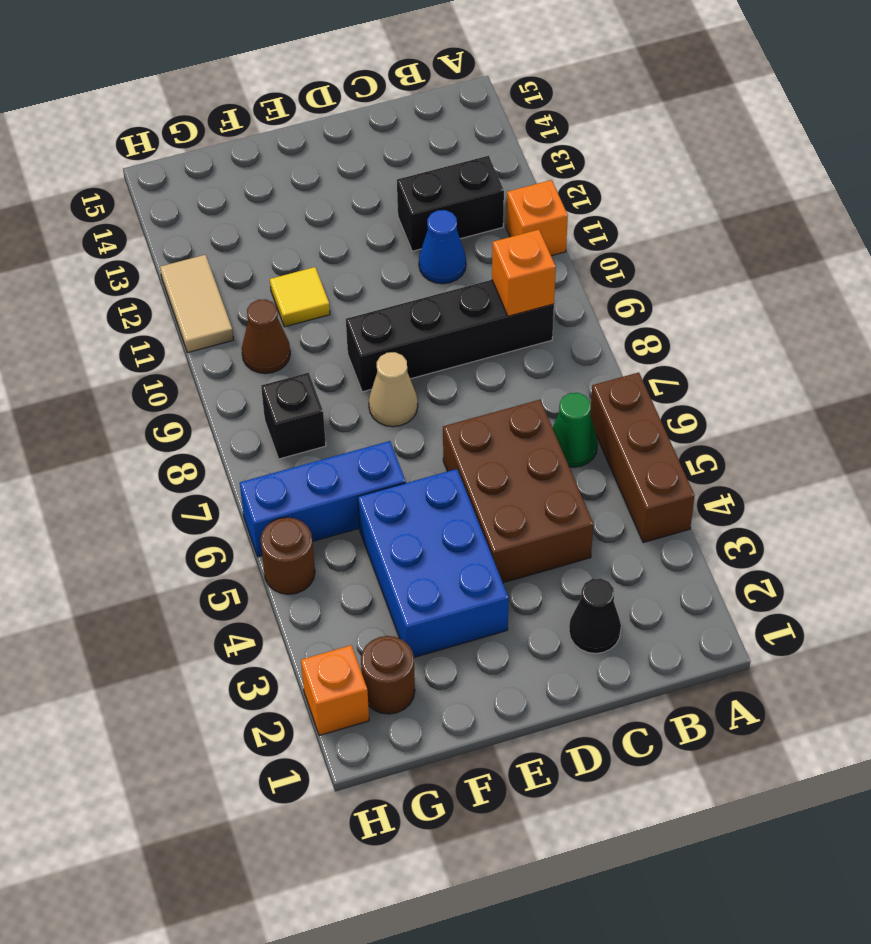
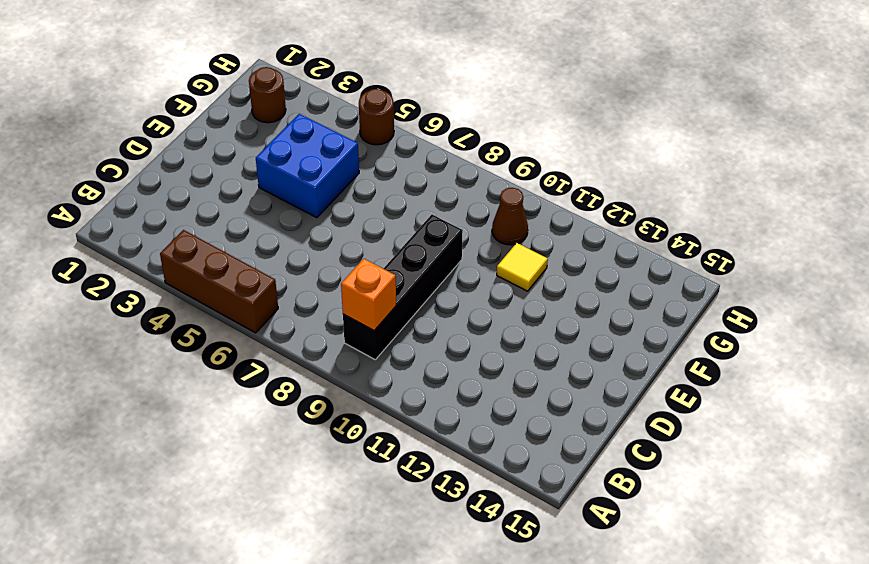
blue brick E4:F5 level 1 -> blue brick E3:F5 level 1
none -> orange brick A11 level 1
none -> green cone B6 level 1
none -> black brick B12:C12 level 1

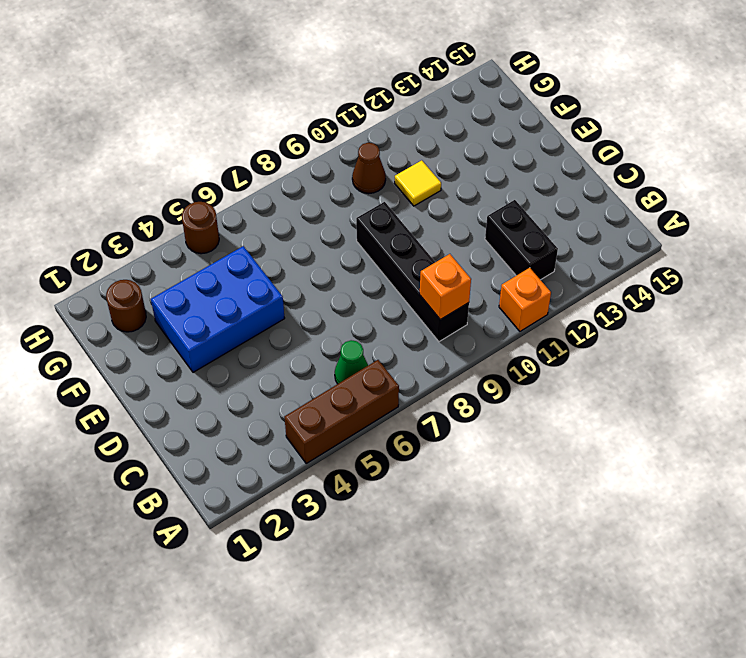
none -> black cone C2 level 1
none -> brown brick C4:D6 level 1
none -> blue cone C11 level 1

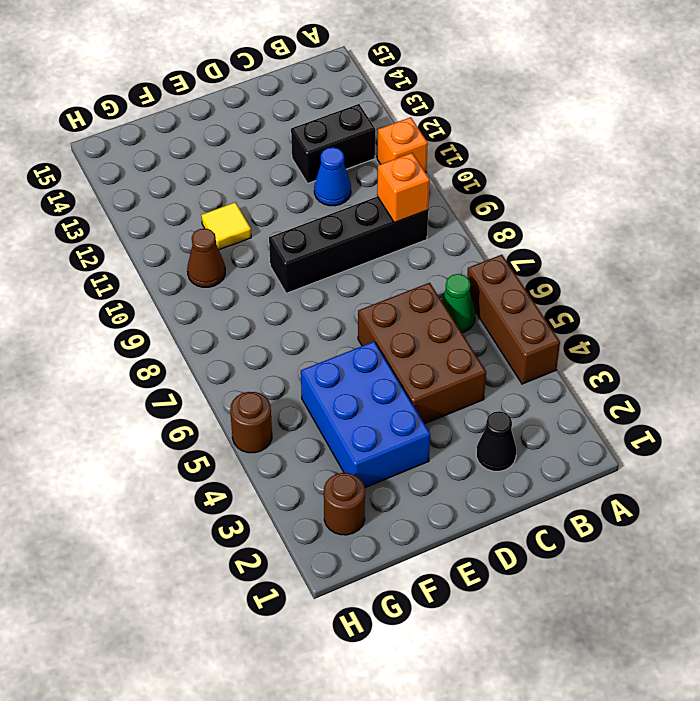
none -> tan cone E8 level 1
none -> blue brick F6:H6 level 1
none -> black brick G8 level 1

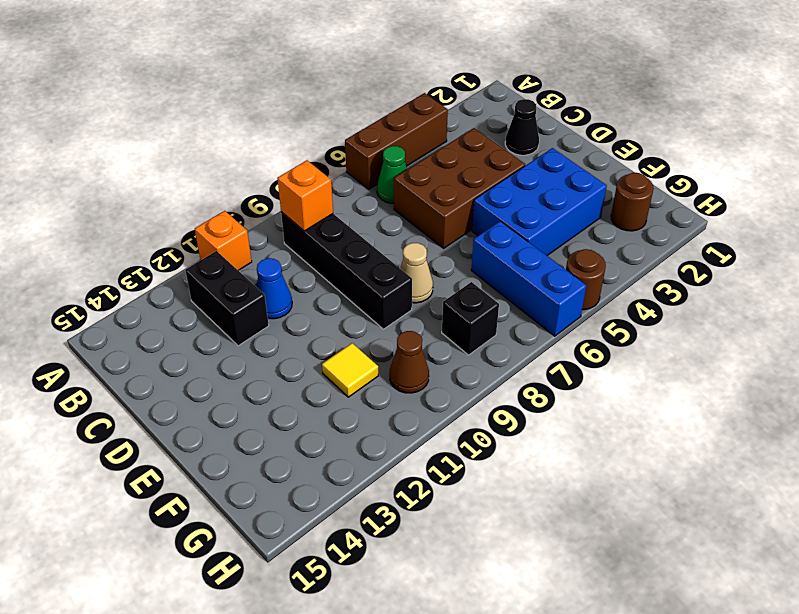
none -> orange brick H2 level 1
none -> tan tile H11:H12 level 1

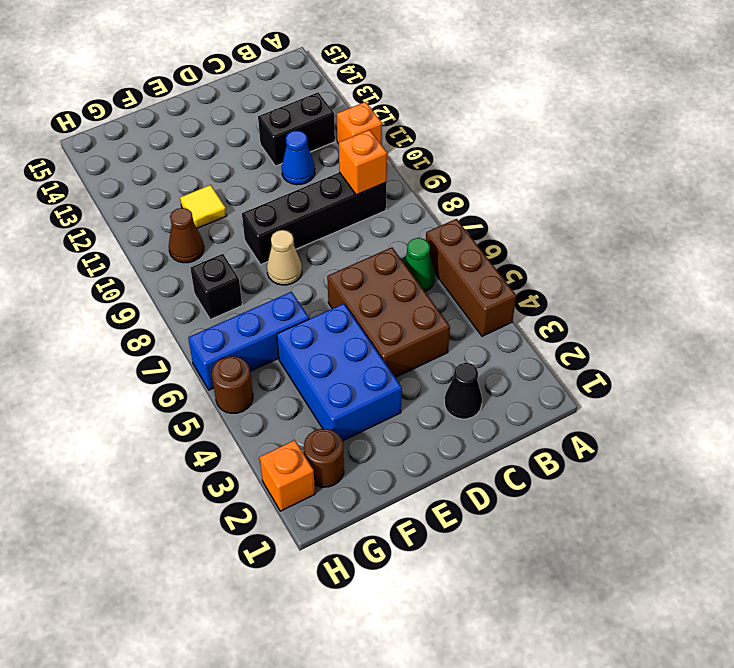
none -> tan tile H11:H12 level 1

